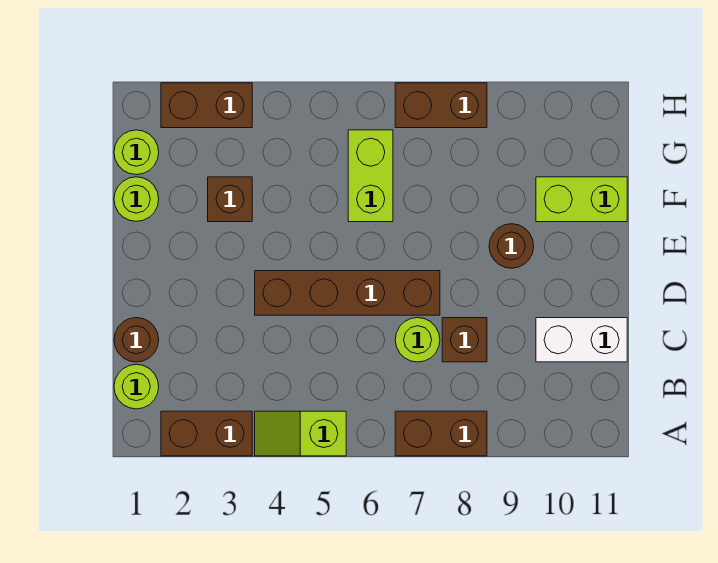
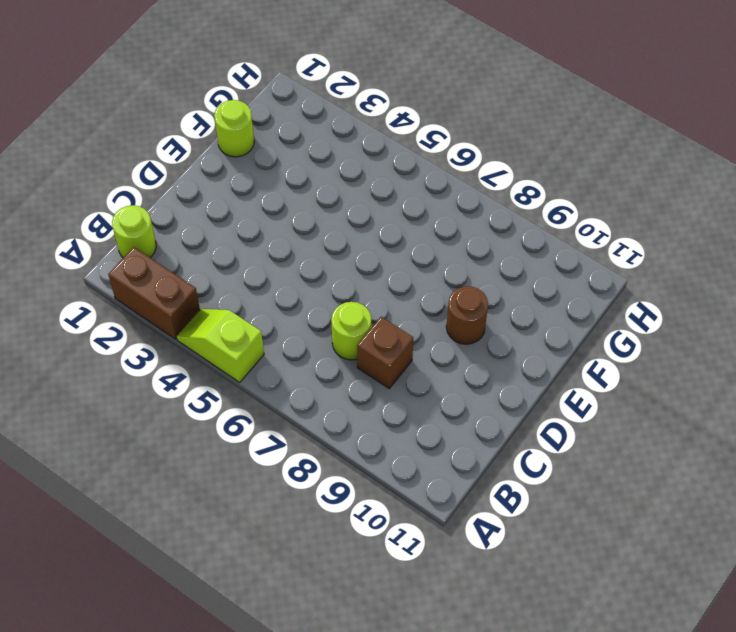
none -> brown brick A7:A8 level 1
none -> brown round brick C1 level 1
none -> white brick C10:C11 level 1

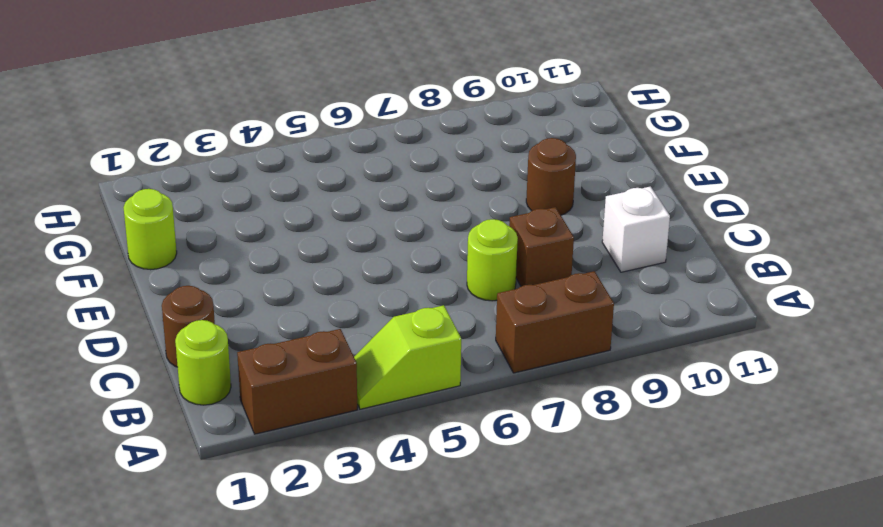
white brick C10 level 1 -> white brick C10:C11 level 1
none -> brown brick D4:D7 level 1
none -> brown brick F3 level 1
none -> lime brick F6:G6 level 1

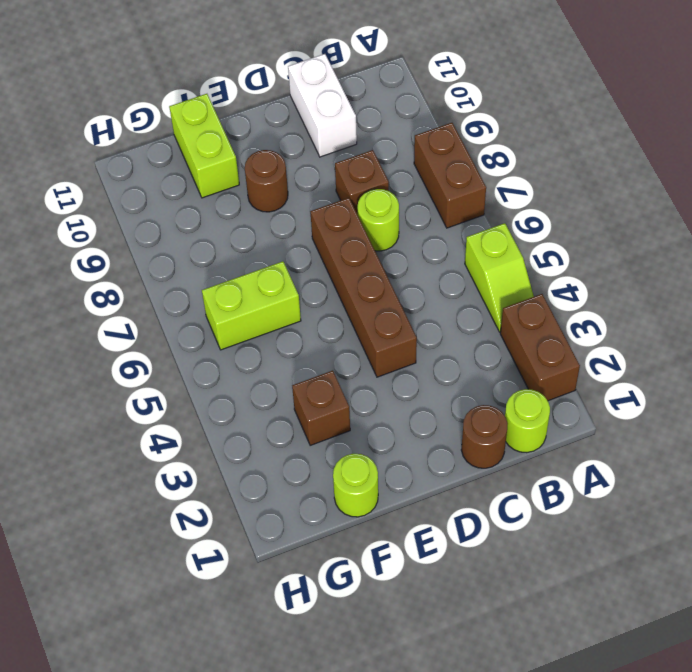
none -> lime round brick G1 level 1
none -> brown brick H2:H3 level 1
none -> brown brick H7:H8 level 1

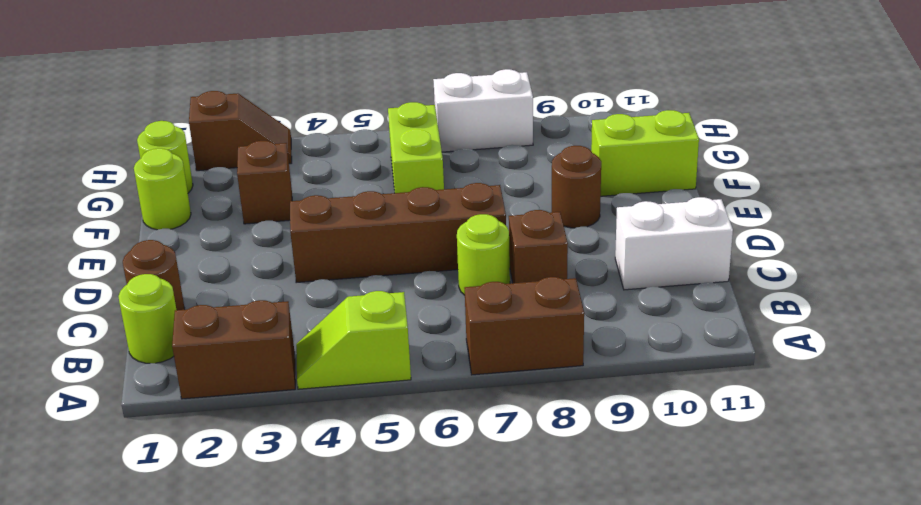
brown slope H2:H3 level 1 top 2 -> brown brick H2:H3 level 1
white brick H7:H8 level 1 -> brown brick H7:H8 level 1

